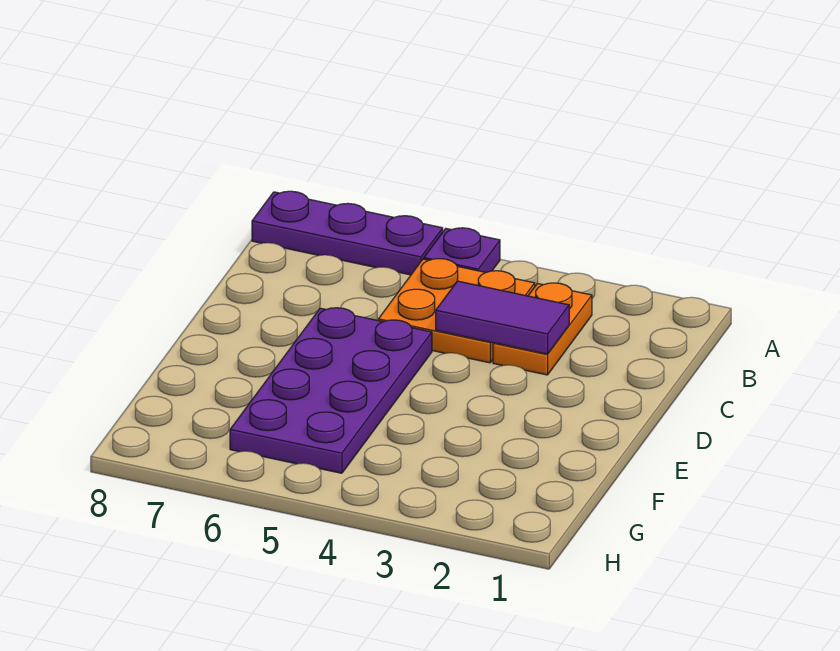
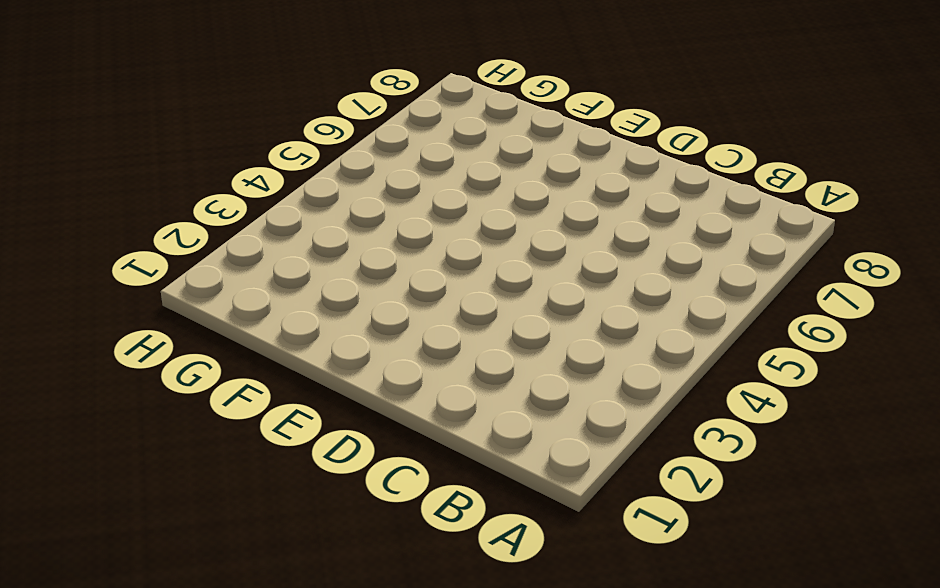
none -> purple plate A5 level 1
none -> purple plate A6:A8 level 1

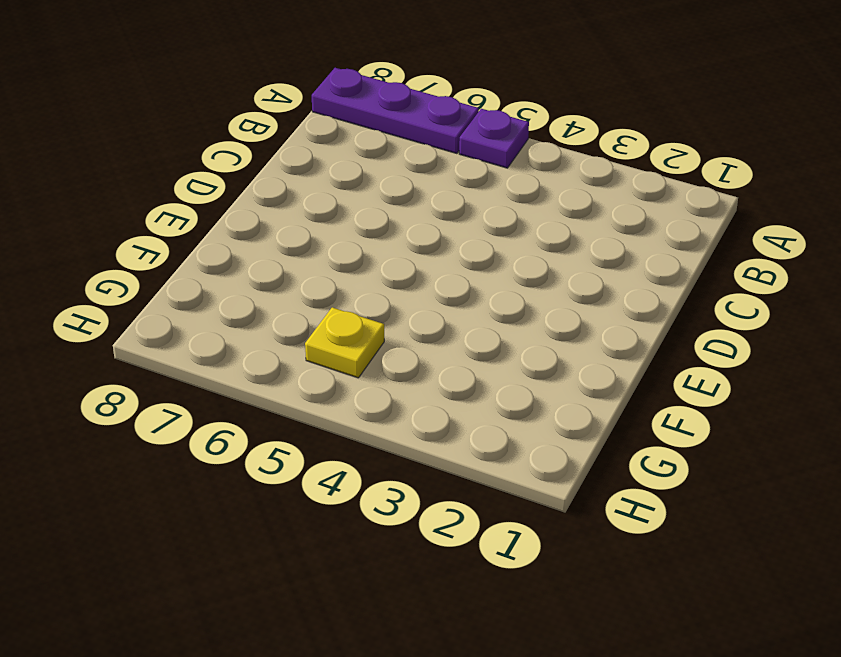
yellow plate G5 level 1 -> purple plate D5:G6 level 1
none -> orange plate B3:C3 level 1
none -> orange plate B4:C5 level 1

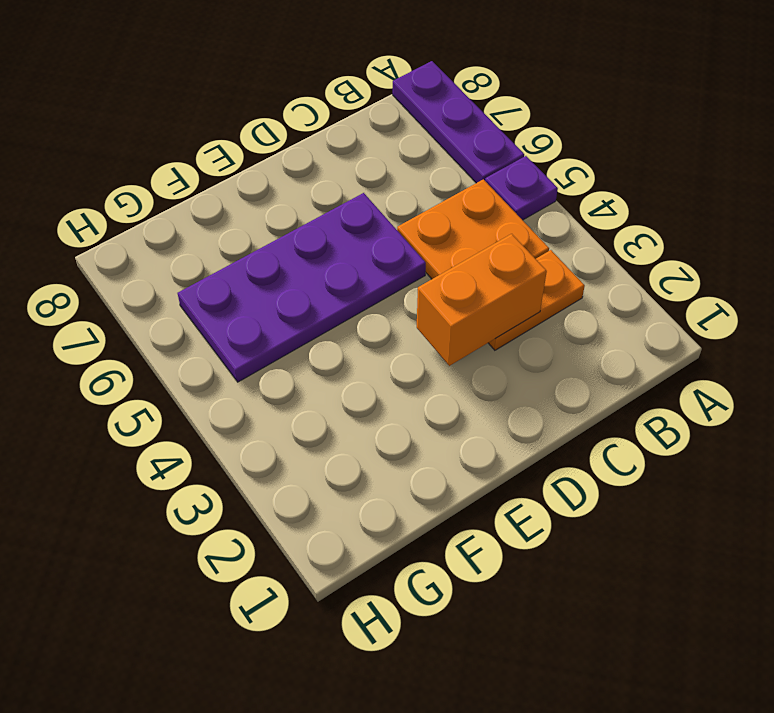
orange brick C3:D3 level 2 -> purple tile C3:C4 level 2

